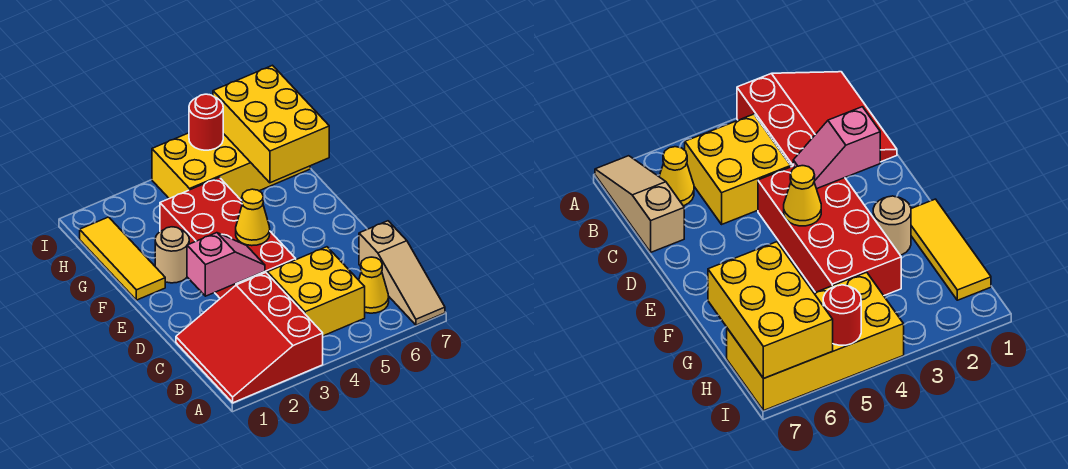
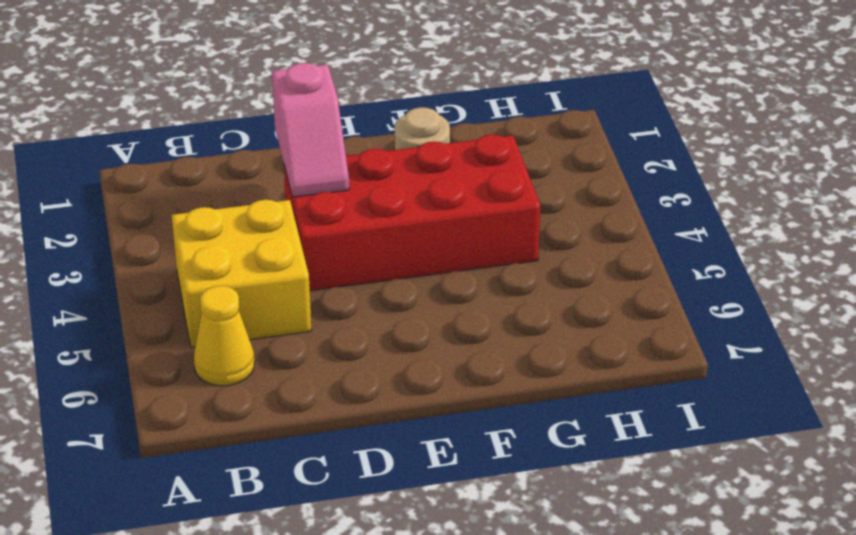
none -> red slope A1:C3 level 1 top 3
none -> tan slope A7:C7 level 1 top C
none -> yellow tile F1:H1 level 1

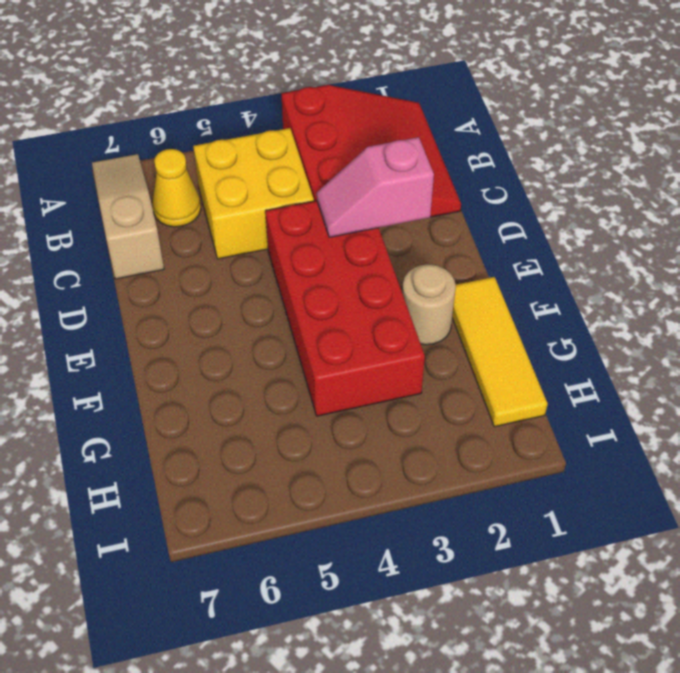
none -> yellow brick H4:I7 level 1
none -> yellow cone E4 level 2
none -> yellow brick G6:I7 level 2

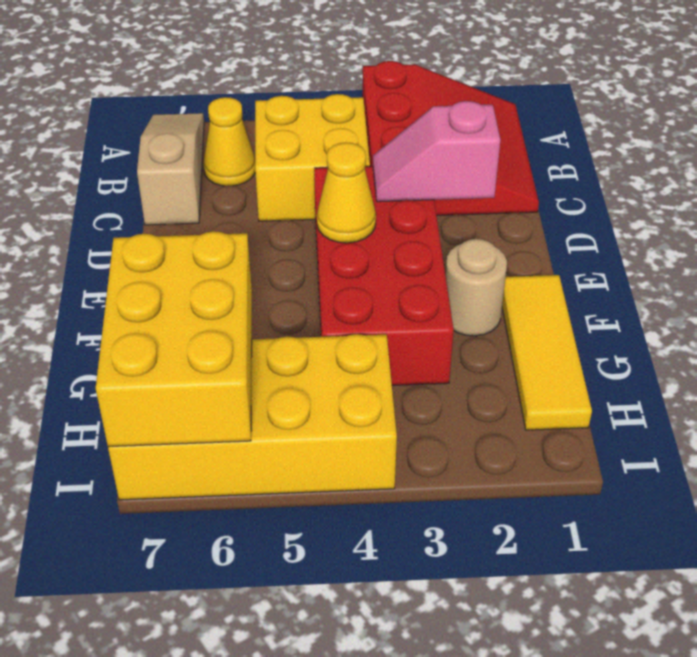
none -> red round brick I5 level 2

